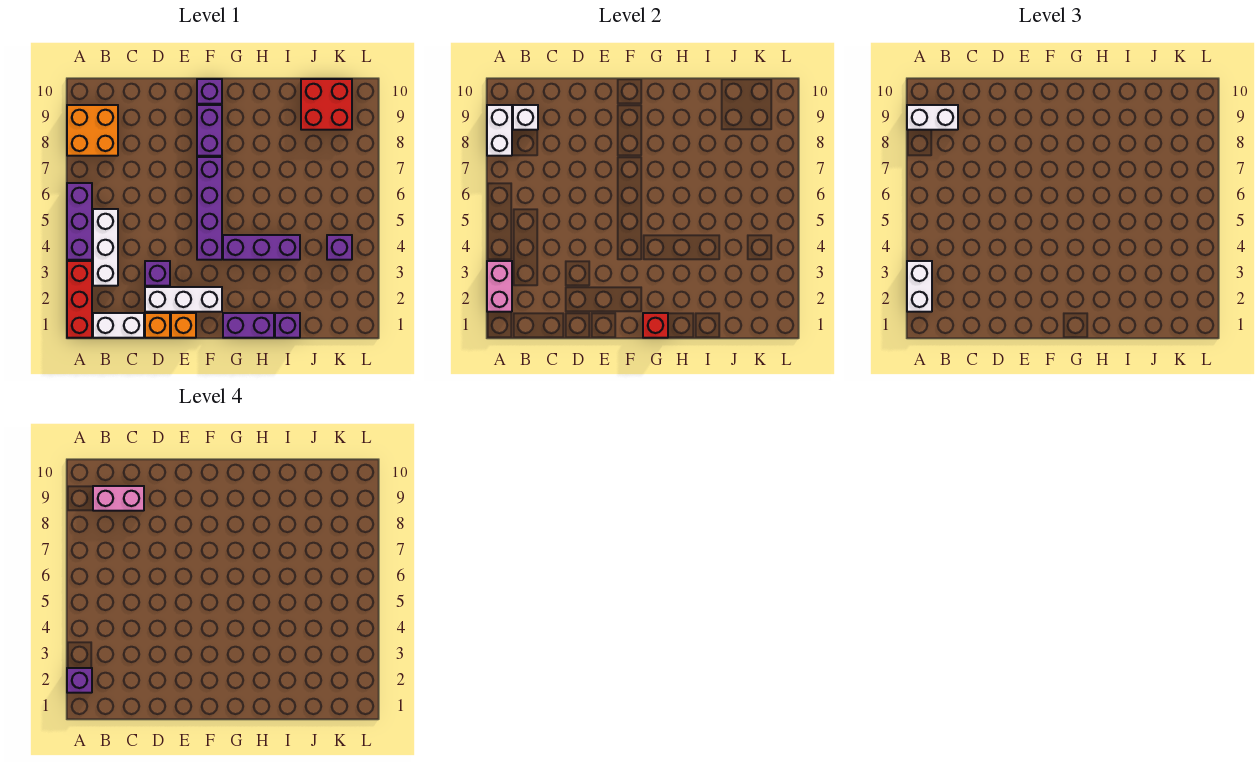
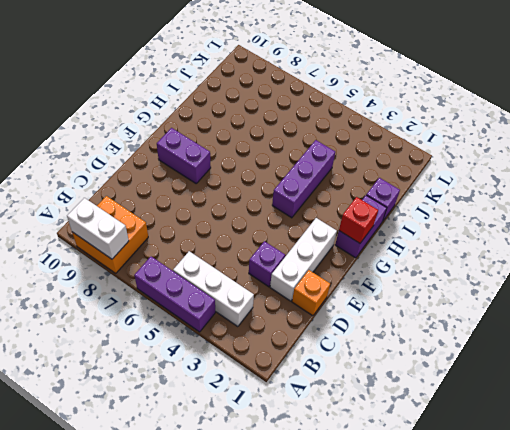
none -> red brick A1:A3 level 1
none -> white brick B1:C1 level 1
none -> orange brick E1 level 1

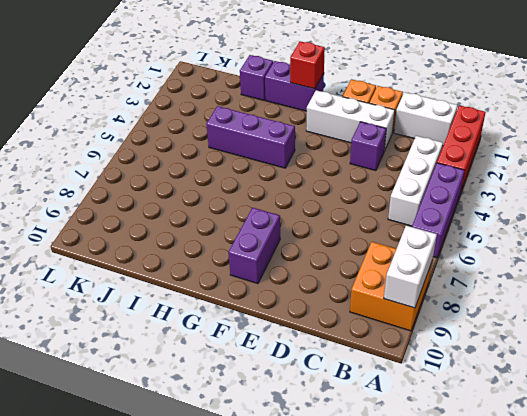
none -> purple brick F4:F7 level 1
none -> purple brick F10 level 1
none -> red brick J9:K10 level 1

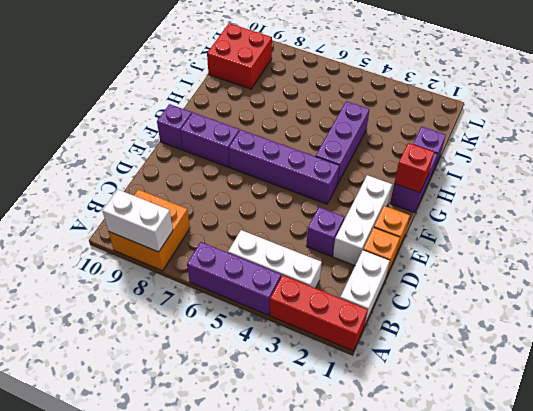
none -> purple brick K4 level 1
none -> pink brick A2:A3 level 2
none -> white brick B9 level 2

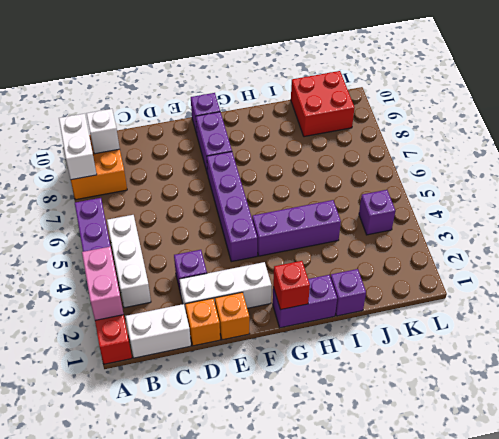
none -> white brick A2:A3 level 3
none -> white brick A9:B9 level 3
none -> purple brick A2 level 4

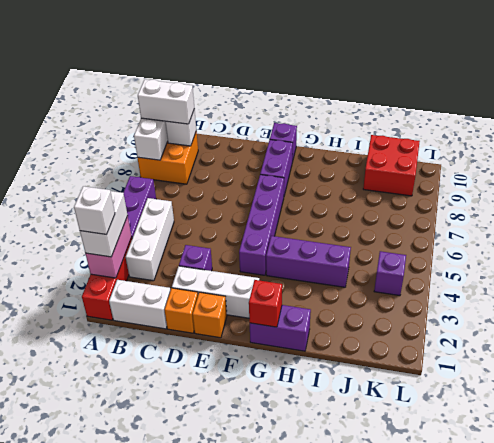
white brick A2 level 4 -> purple brick A2 level 4
none -> purple brick I1 level 1
none -> pink brick B9:C9 level 4

